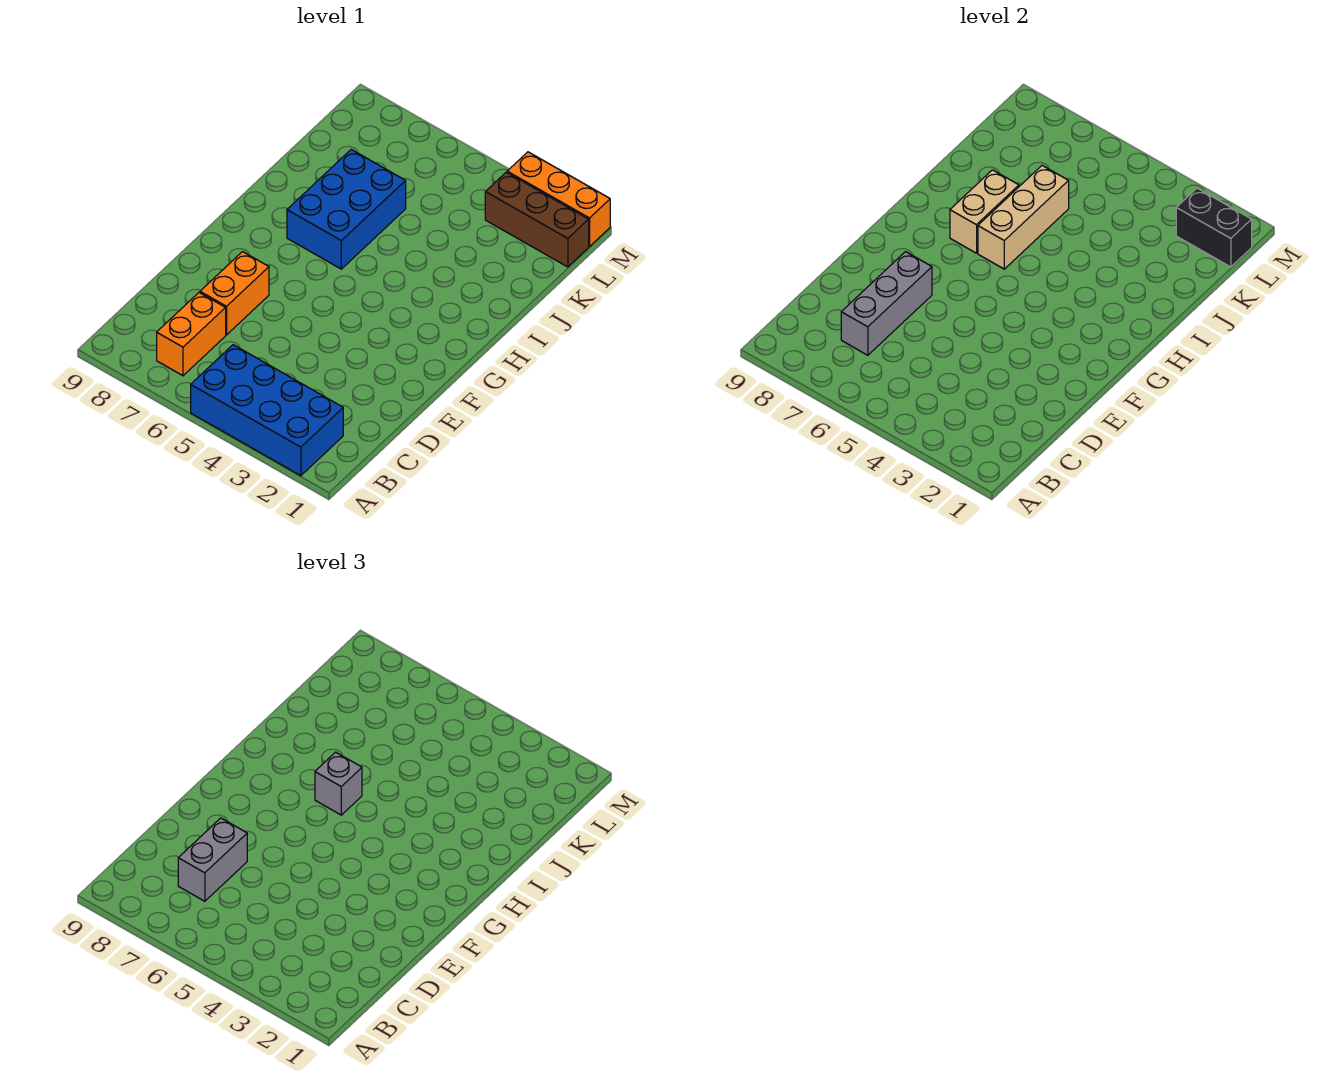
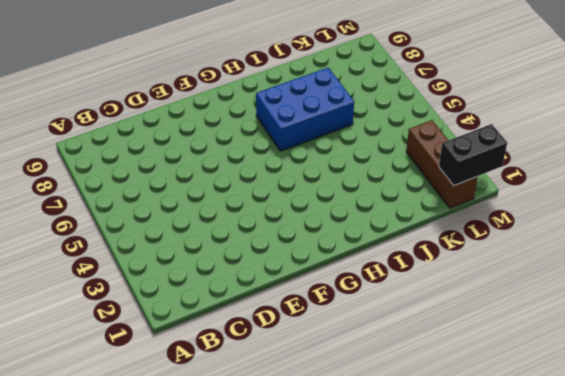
black brick L1:M1 level 2 -> black brick L1:L2 level 2
none -> blue brick A2:B5 level 1
none -> orange brick B7:C7 level 1
none -> orange brick D7:E7 level 1

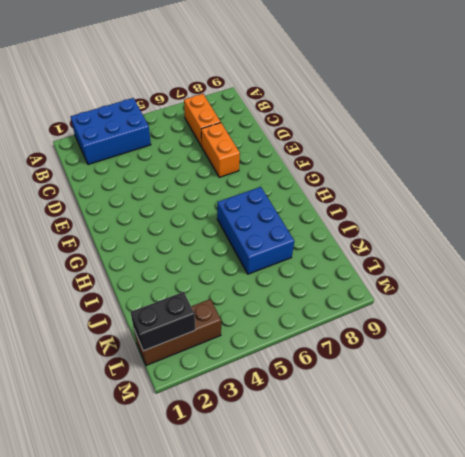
blue brick A2:B4 level 1 -> blue brick A2:B5 level 1
none -> orange brick M1:M3 level 1
none -> grey brick C7:E7 level 2
none -> tan brick H6:J6 level 2

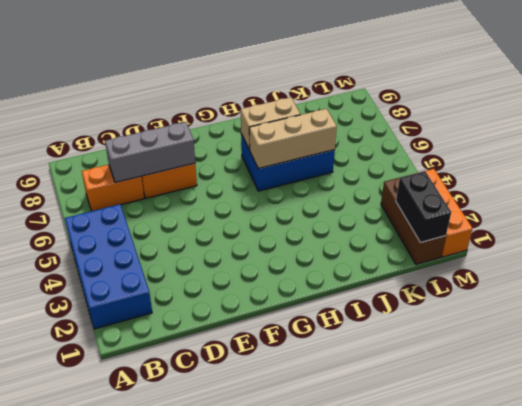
none -> grey brick C7:D7 level 3
none -> grey brick H6 level 3

